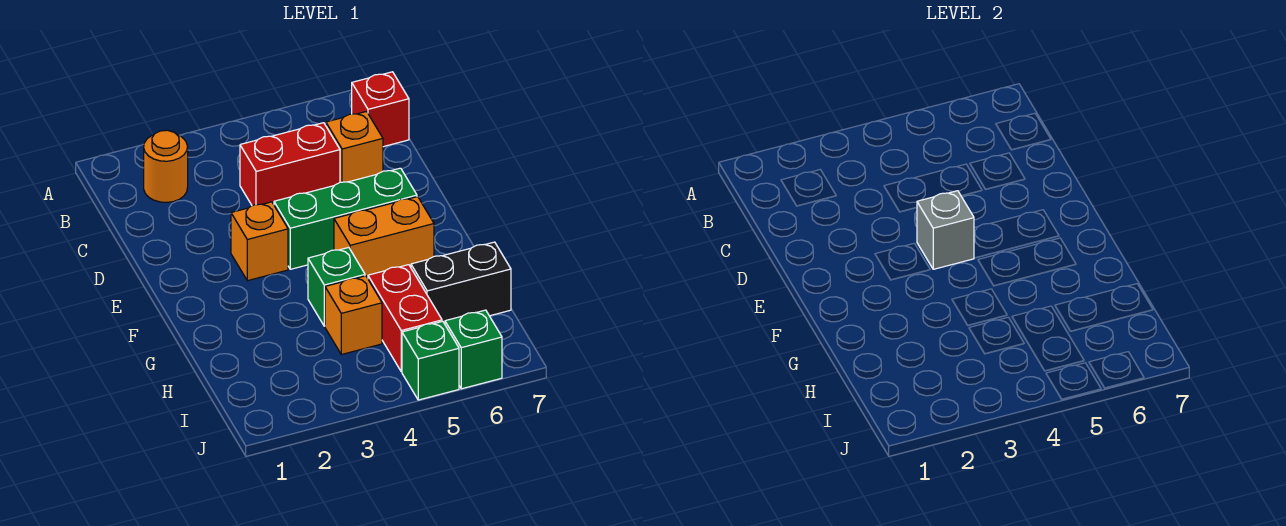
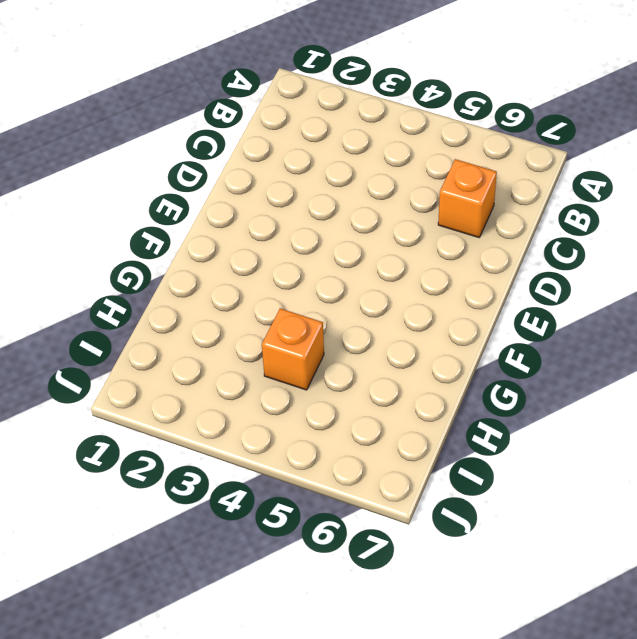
none -> orange round brick B2 level 1
none -> red brick B7 level 1
none -> red brick C4:C5 level 1

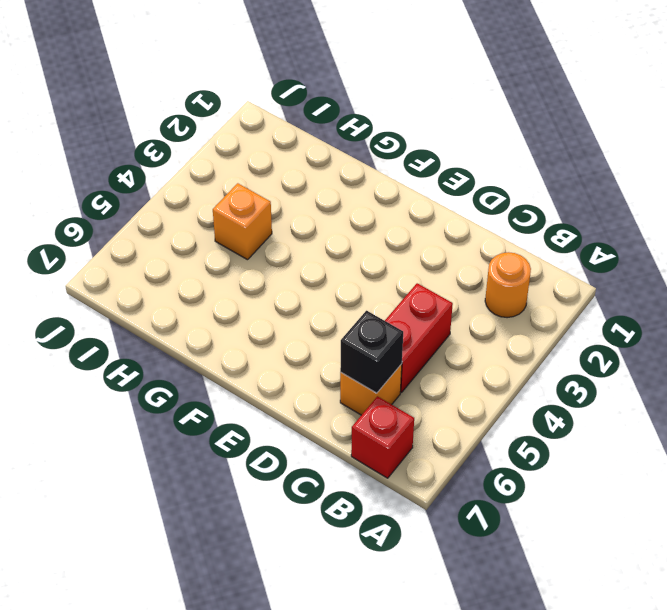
black brick C6 level 2 -> none
none -> orange brick E3 level 1
none -> green brick E4:E6 level 1
none -> orange brick F5:F6 level 1

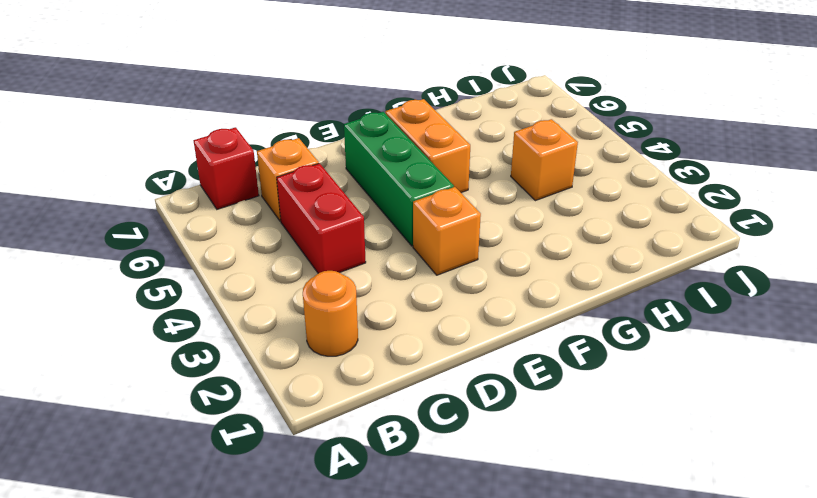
none -> green brick G4 level 1
none -> red brick H5:I5 level 1
none -> black brick H6:H7 level 1

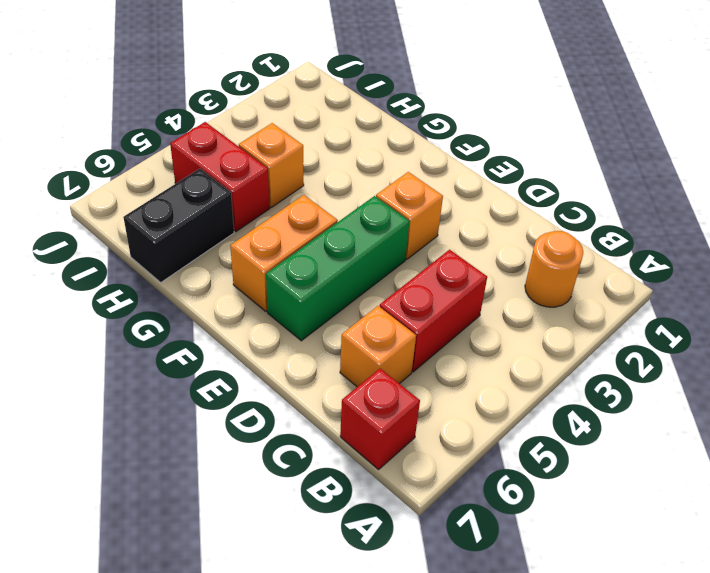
none -> green brick G4 level 1
none -> green brick J5 level 1
none -> green brick J6 level 1

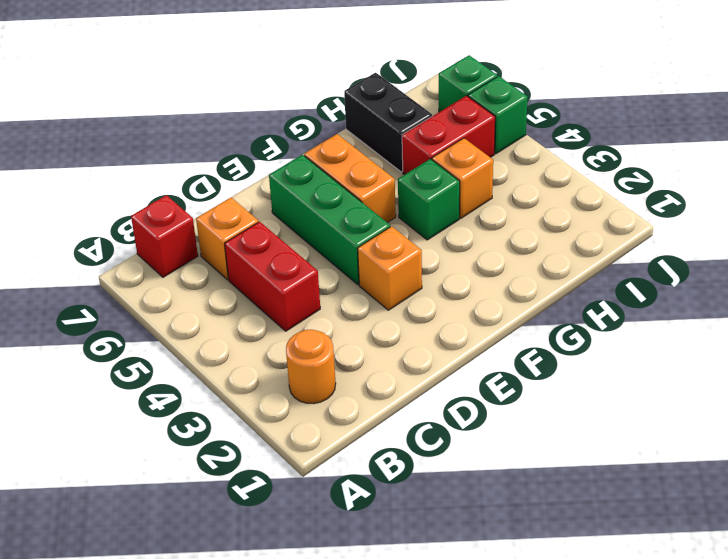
none -> grey brick E4 level 2

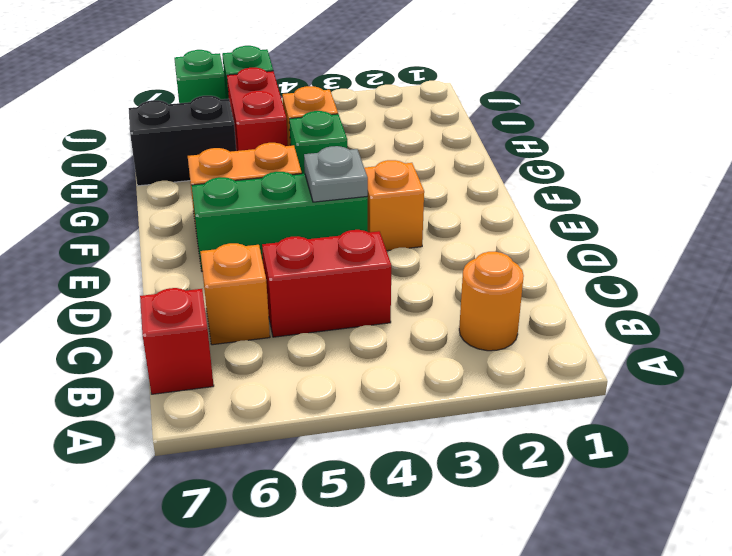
grey plate E4 level 2 -> grey brick E4 level 2

